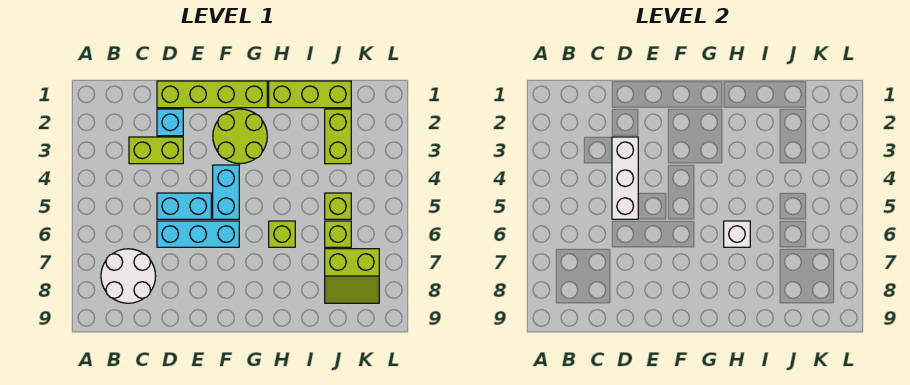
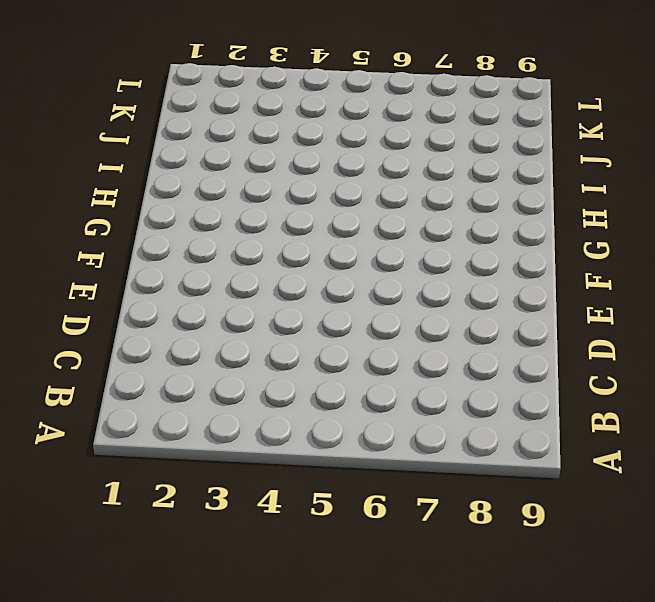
none -> white round brick B7:C8 level 1
none -> lime brick C3:D3 level 1
none -> lime brick D1:G1 level 1

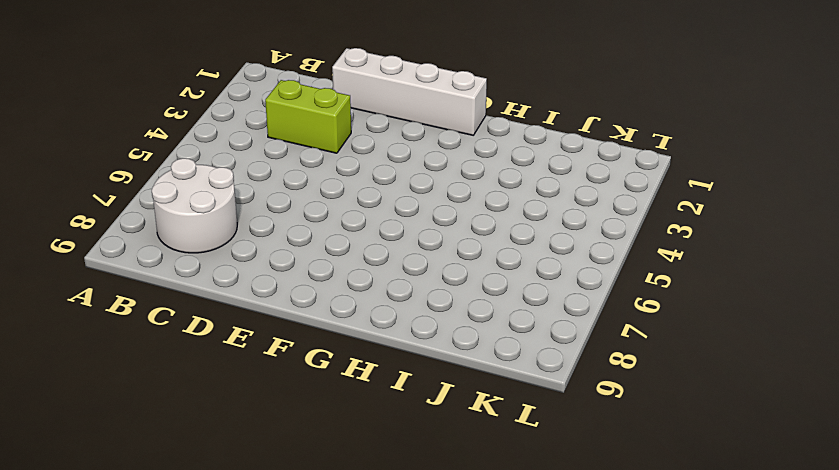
white brick D1:G1 level 1 -> lime brick D1:G1 level 1
none -> cyan brick D2 level 1
none -> cyan brick D5:E5 level 1
none -> cyan brick D6:F6 level 1

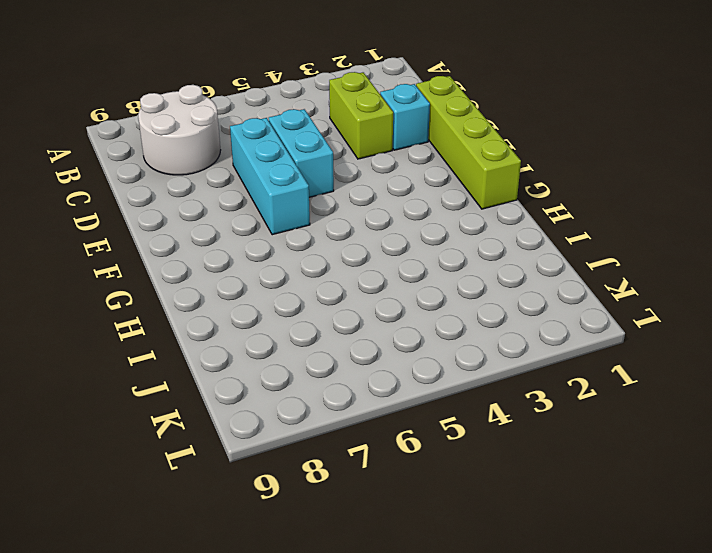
none -> lime round brick F2:G3 level 1
none -> cyan brick F4:F5 level 1
none -> lime brick H1:J1 level 1

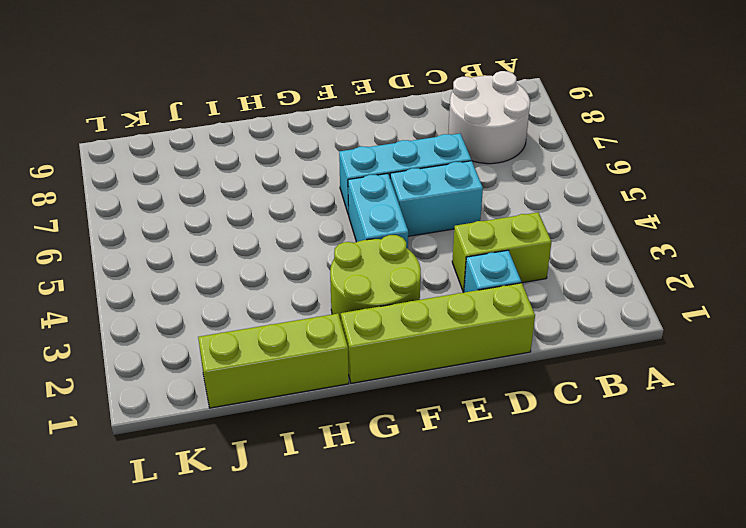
none -> lime brick H6 level 1
none -> lime brick J2:J3 level 1
none -> lime brick J5 level 1

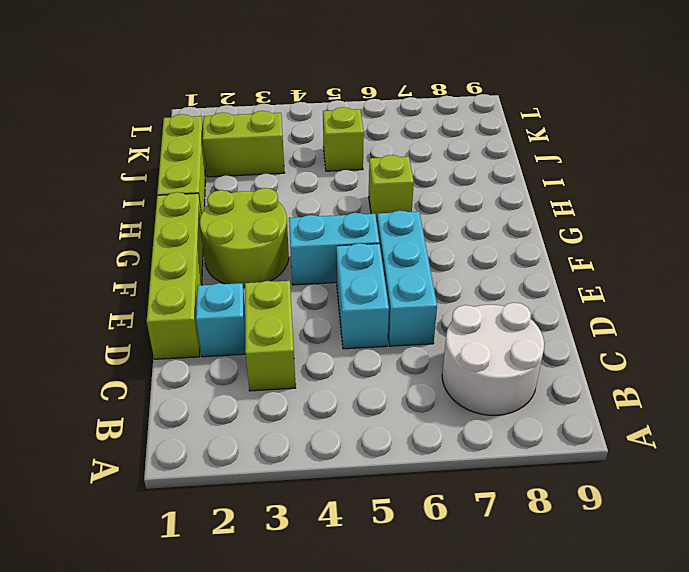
none -> lime brick J6 level 1
none -> lime slope J7:K8 level 1 top 7
none -> white brick D3:D5 level 2

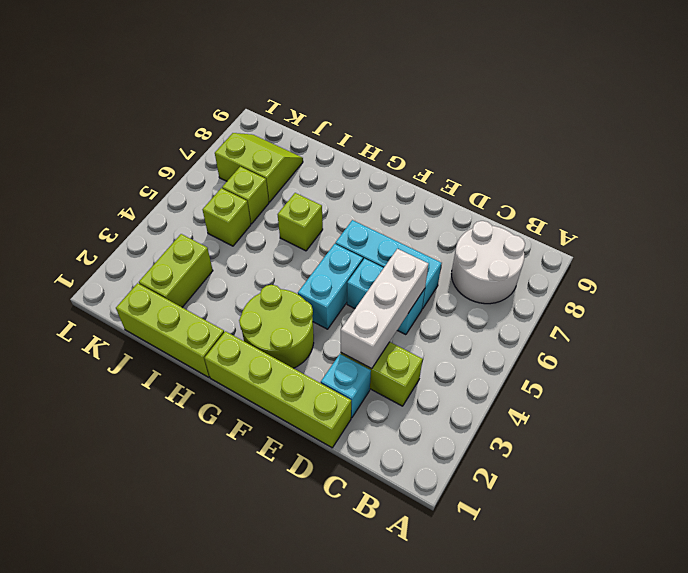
none -> white brick H6 level 2

